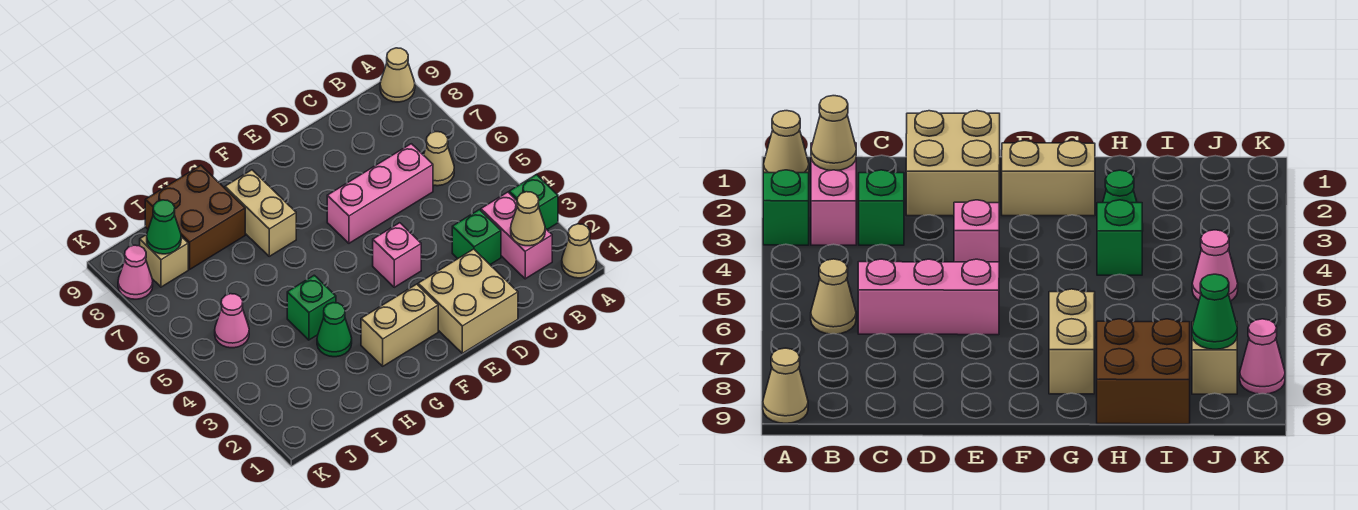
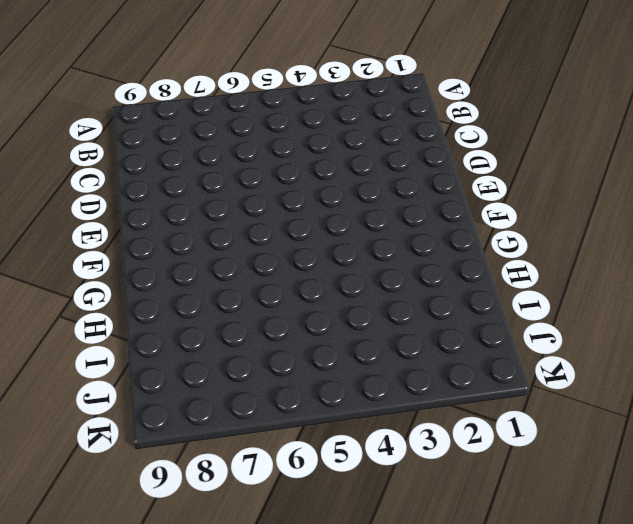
none -> tan cone A1 level 1
none -> green brick A3 level 1
none -> tan cone A9 level 1

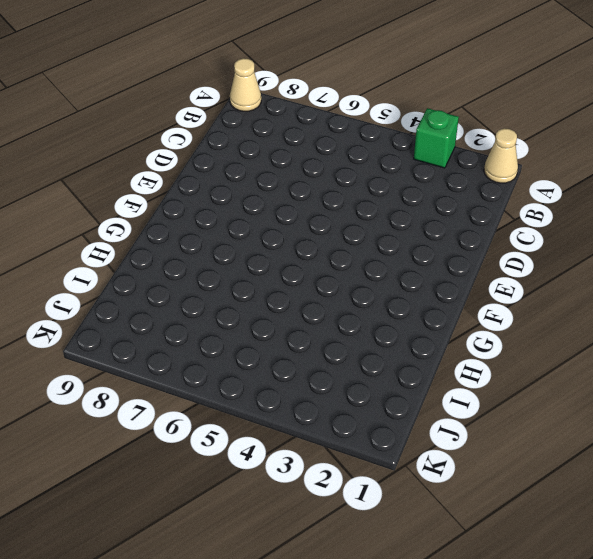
none -> pink brick B2:B3 level 1
none -> tan cone B6 level 1
none -> green brick C3 level 1

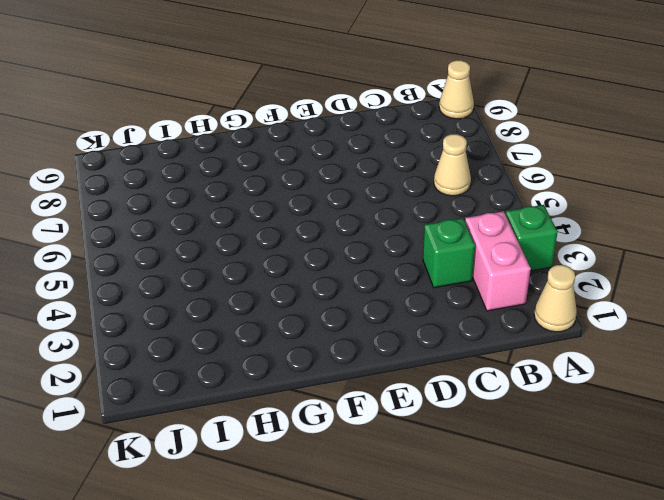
none -> pink brick C6:E6 level 1
none -> tan brick D1:E2 level 1
none -> pink brick E4 level 1

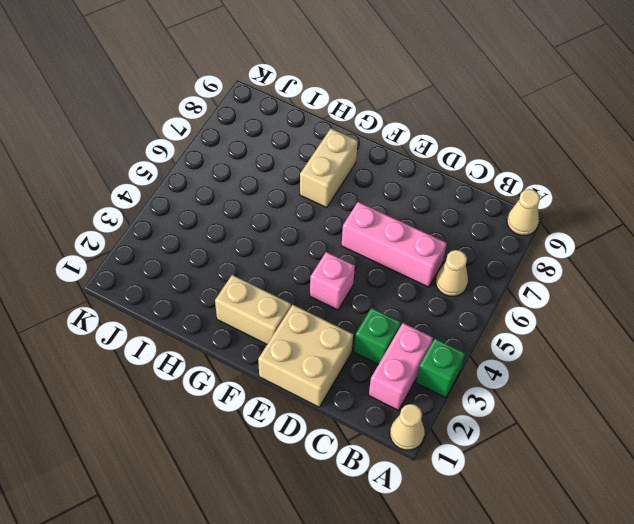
none -> green cone H3 level 1
none -> green brick H4 level 1
none -> brown brick H8:I9 level 1

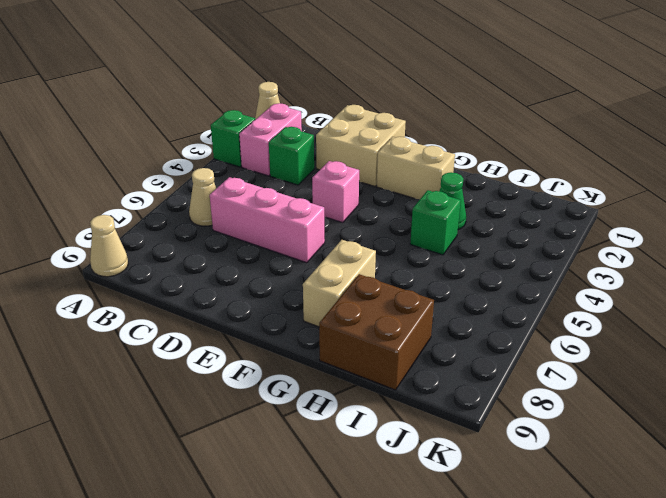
none -> pink cone J5 level 1
none -> tan brick J8 level 1
none -> pink cone K8 level 1

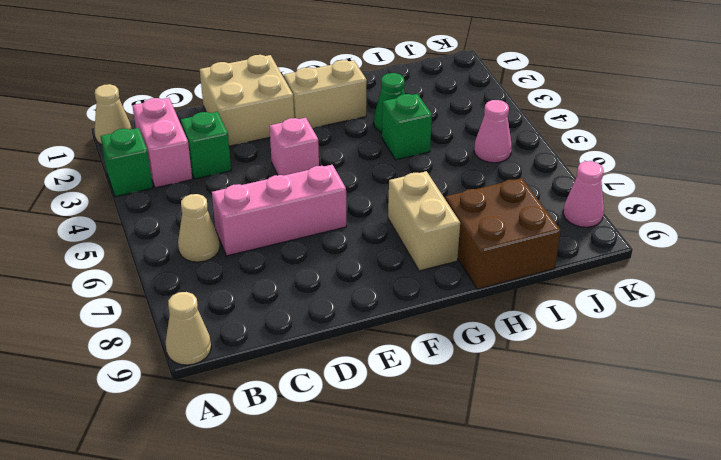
none -> tan brick J8 level 1
none -> tan cone B2 level 2
none -> green cone J8 level 2

